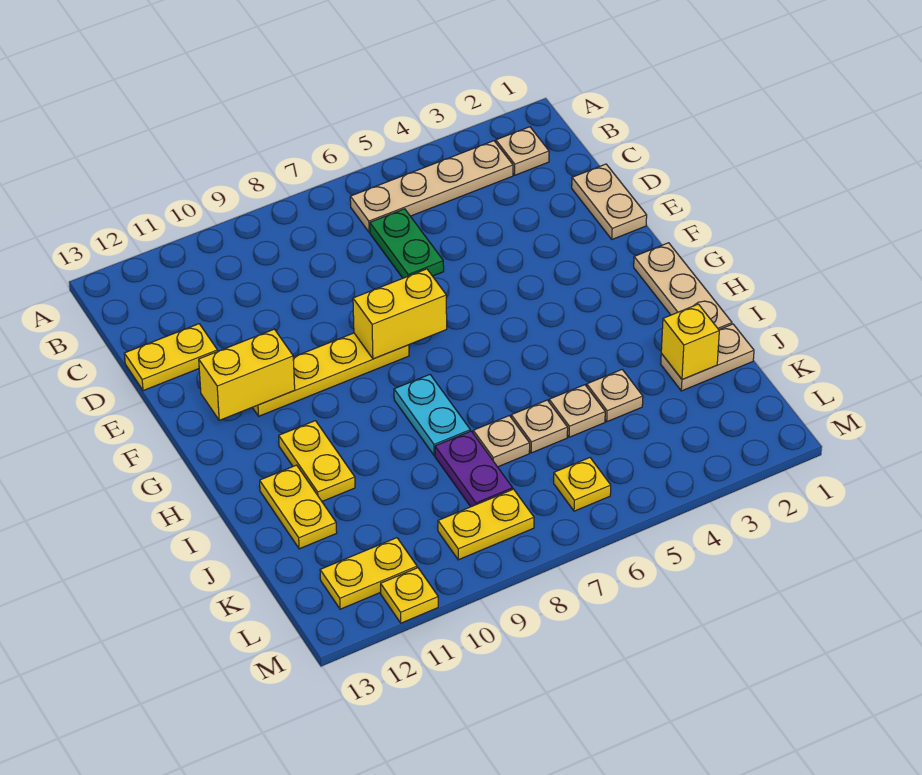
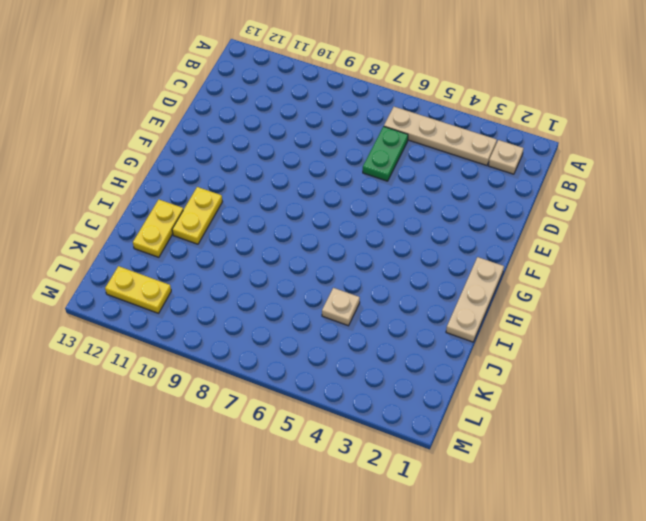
none -> tan plate D1:E1 level 1
none -> yellow plate D12:D13 level 1
none -> yellow plate F8:F11 level 1

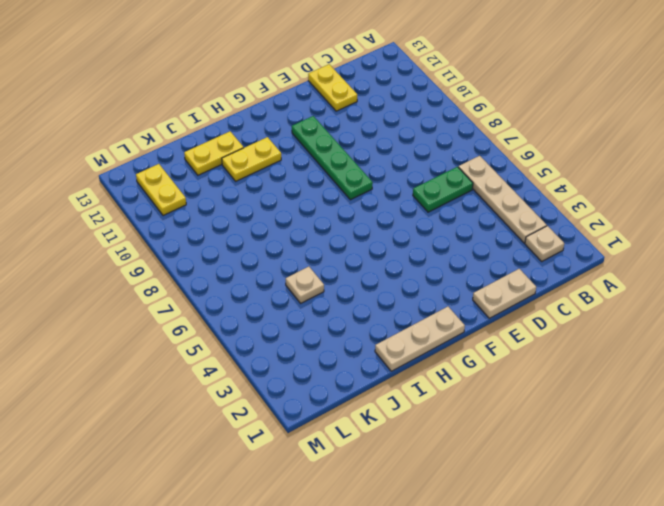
green plate F8:F11 level 1 -> yellow plate F8:F11 level 1
none -> cyan plate H8:I8 level 1
none -> tan plate J1:J2 level 1
none -> tan plate J4 level 1

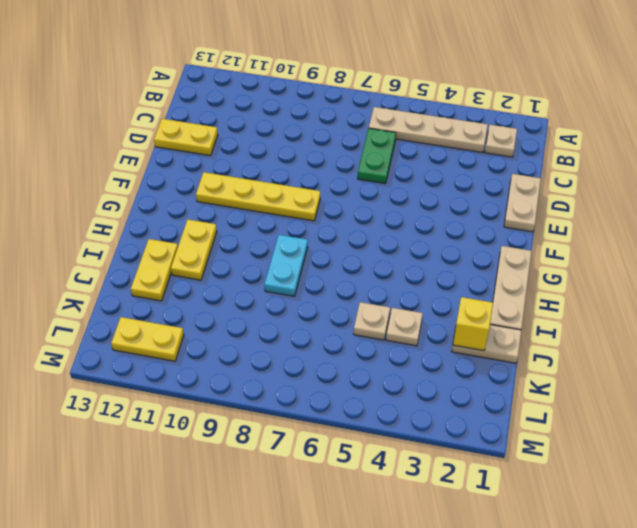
none -> tan plate J6 level 1
none -> tan plate J7 level 1
none -> purple plate J8:K8 level 1

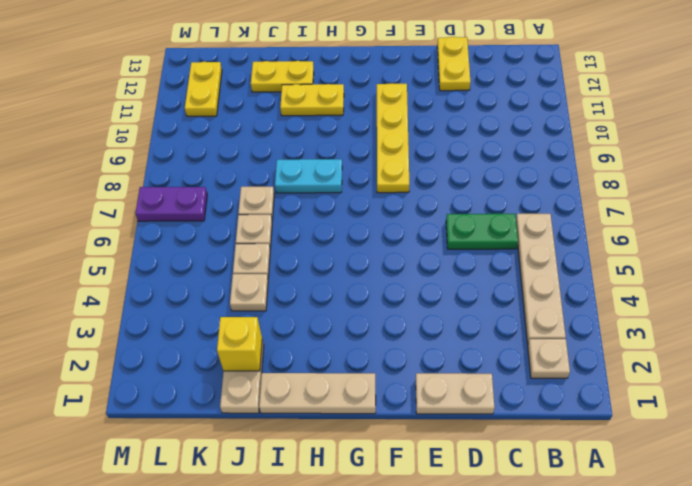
purple plate L7:M7 level 1 -> purple plate J8:K8 level 1
none -> yellow plate L6 level 1
none -> yellow plate L8:L9 level 1
none -> yellow plate M11 level 1

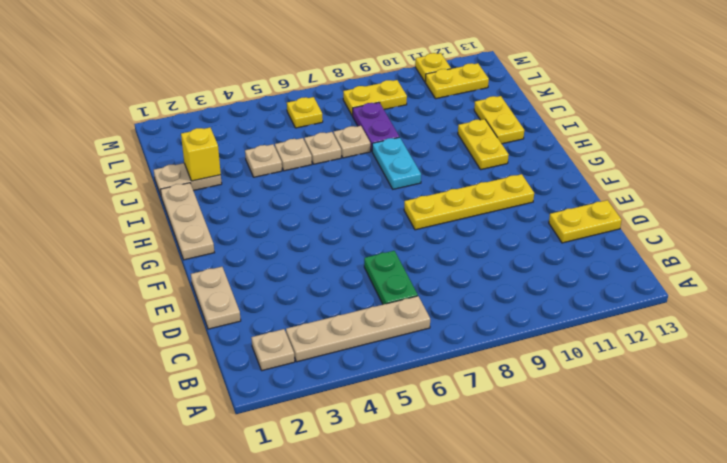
none -> yellow brick F7:F8 level 2
none -> yellow brick F11:F12 level 2

